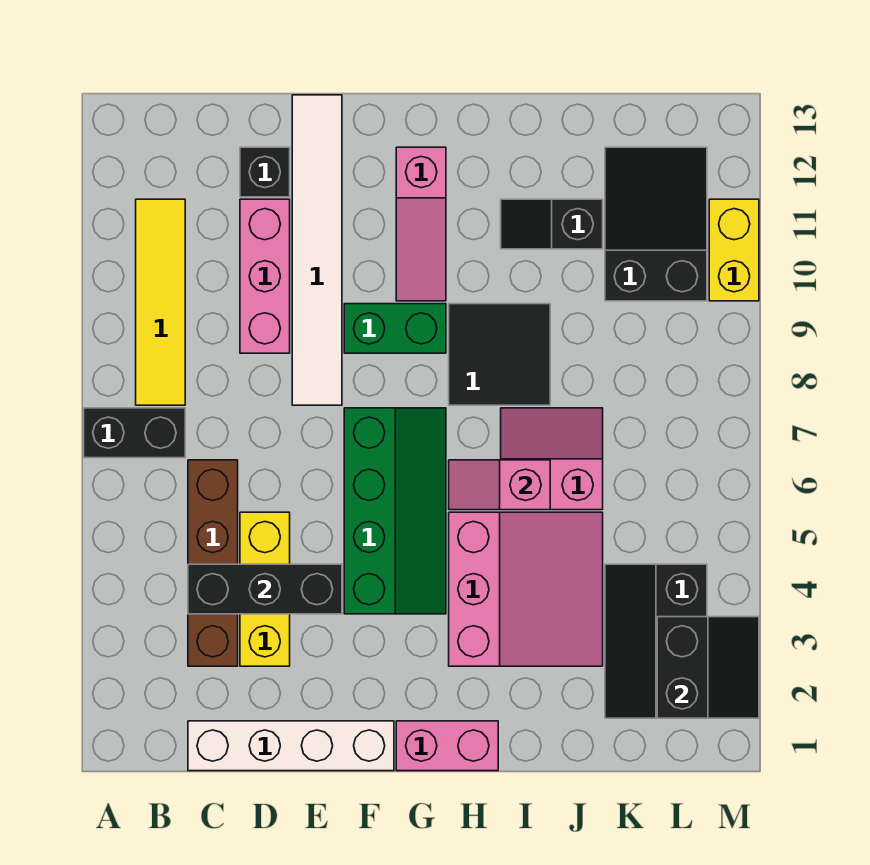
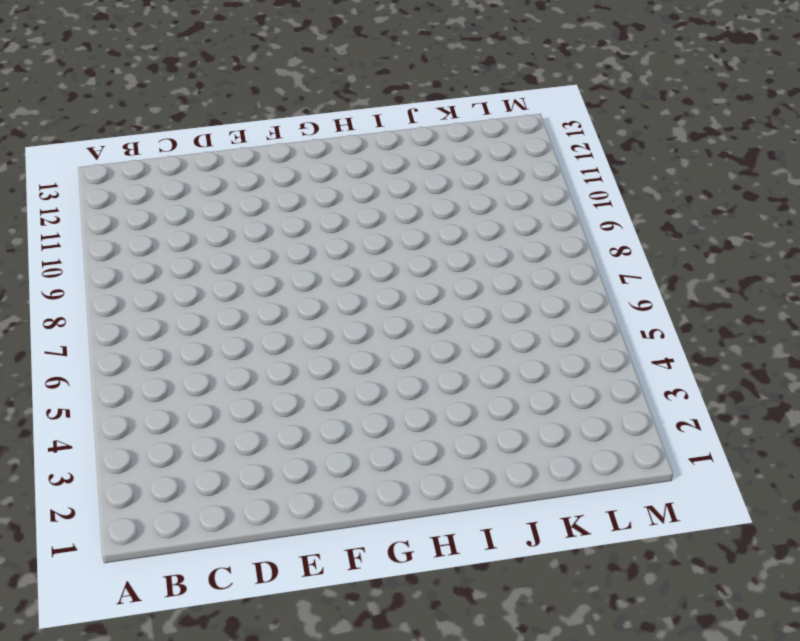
none -> black brick A7:B7 level 1
none -> yellow tile B8:B11 level 1
none -> white brick C1:F1 level 1

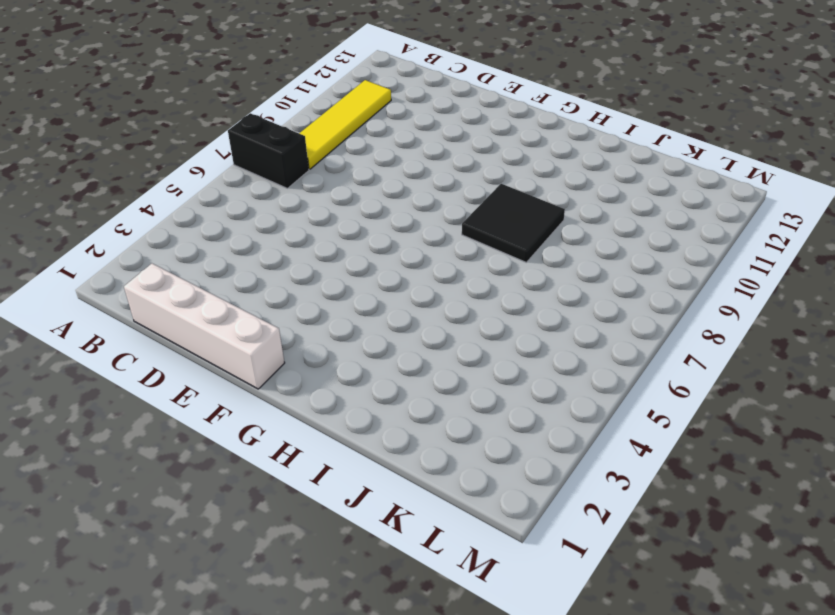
none -> brown brick C3:C6 level 1
none -> yellow brick D3:D5 level 1
none -> pink brick D9:D11 level 1

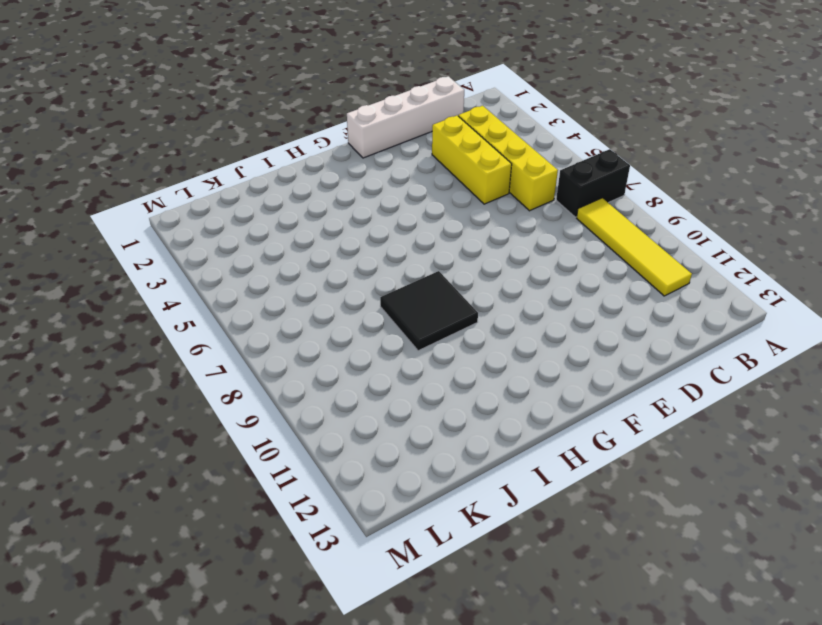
yellow brick C3:C6 level 1 -> brown brick C3:C6 level 1
none -> pink brick D9:D11 level 1
none -> black brick D12 level 1
none -> white tile E8:E13 level 1

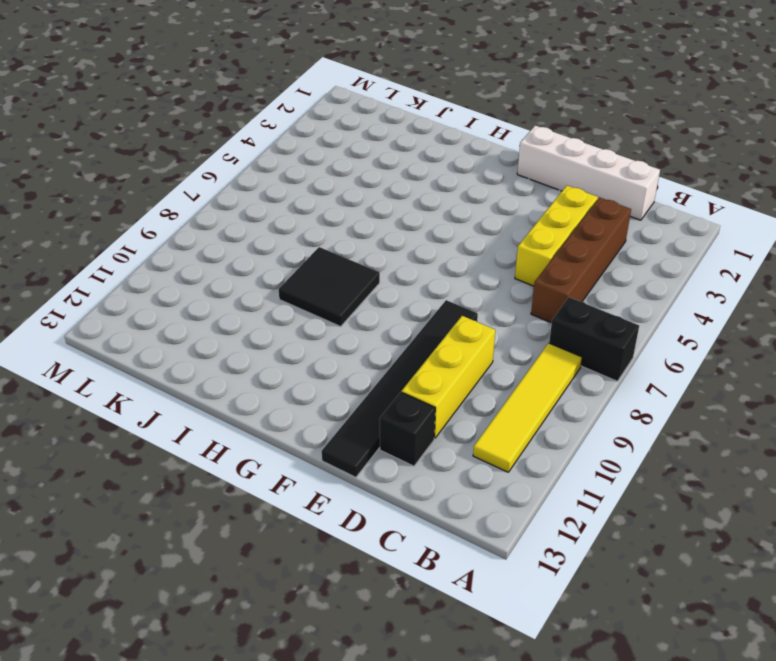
yellow brick D9:D11 level 1 -> pink brick D9:D11 level 1
black tile E8:E13 level 1 -> white tile E8:E13 level 1
none -> green slope F4:G7 level 1 top F
none -> green brick F9:G9 level 1
none -> pink brick G1:H1 level 1

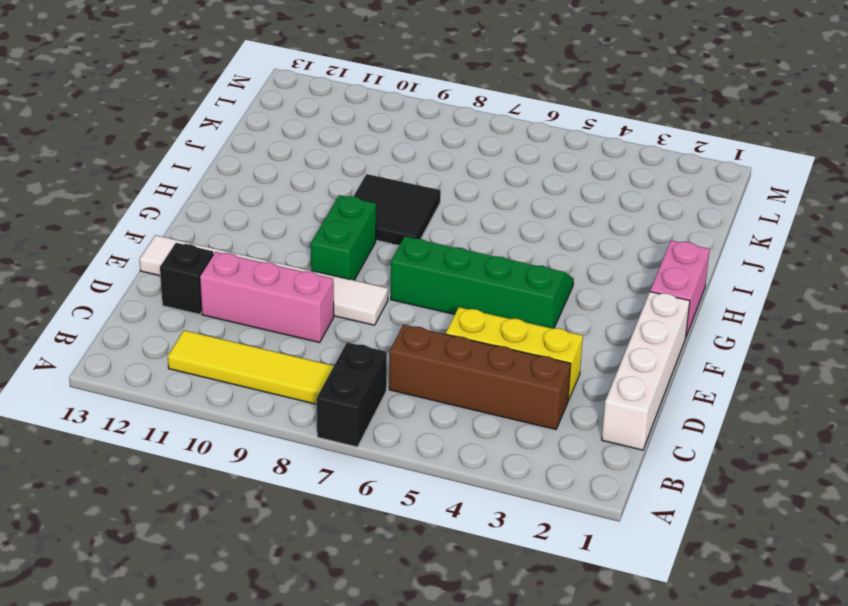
none -> pink slope G10:G12 level 1 top 12
none -> pink slope H3:J5 level 1 top H
none -> pink slope I6:J7 level 1 top 6

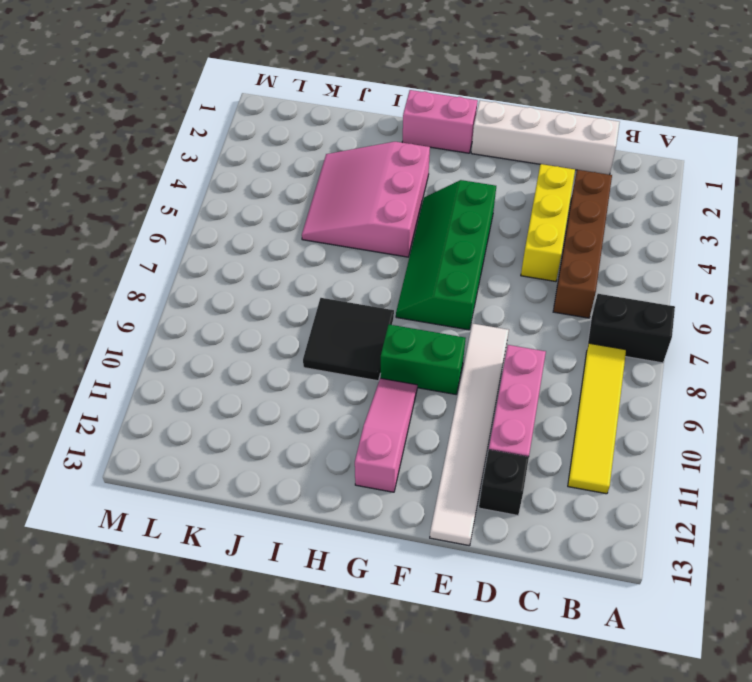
none -> pink slope I6:J7 level 1 top 6
none -> black slope I11:J11 level 1 top J
none -> black slope K2:L4 level 1 top L

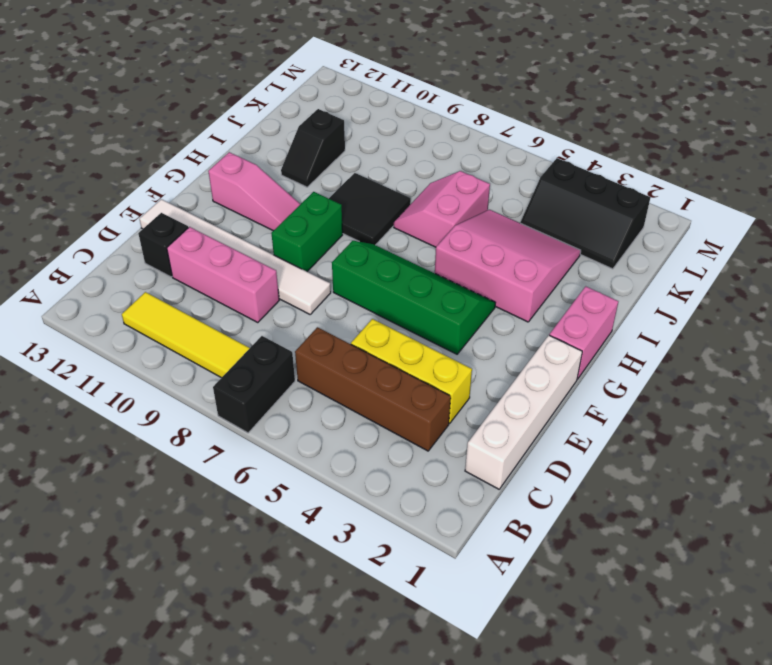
none -> black slope K10:L12 level 1 top 10
none -> yellow brick M10:M11 level 1
none -> black brick C4:E4 level 2

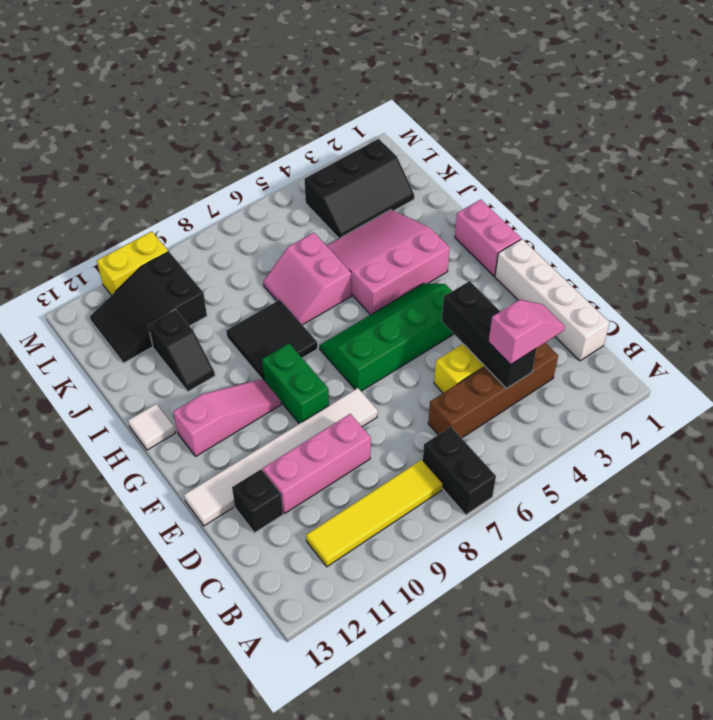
pink slope C3:C4 level 3 top 4 -> pink slope H6:I6 level 2 top I
white tile H13 level 1 -> none
none -> black slope L2:M3 level 2 top L

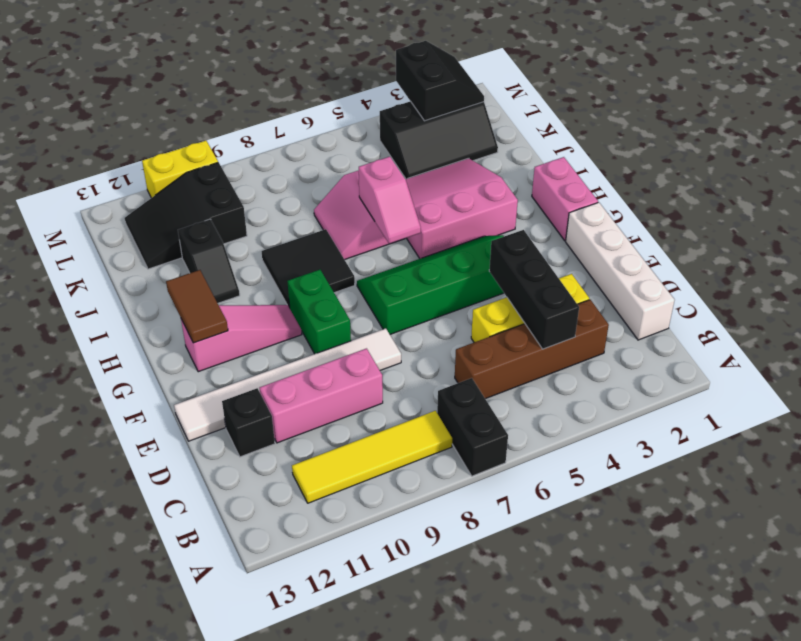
brown tile G12:H12 level 2 -> none
black slope L2:M3 level 2 top 3 -> black slope L2:M3 level 2 top L

